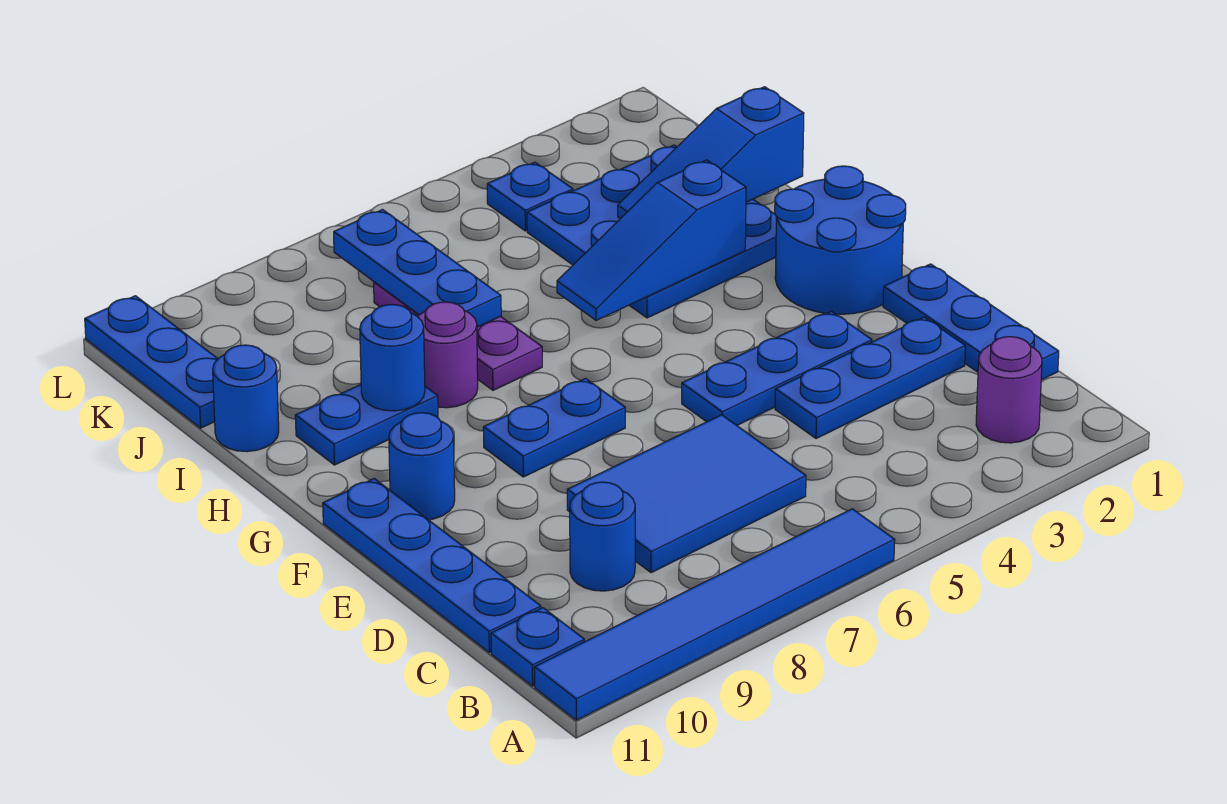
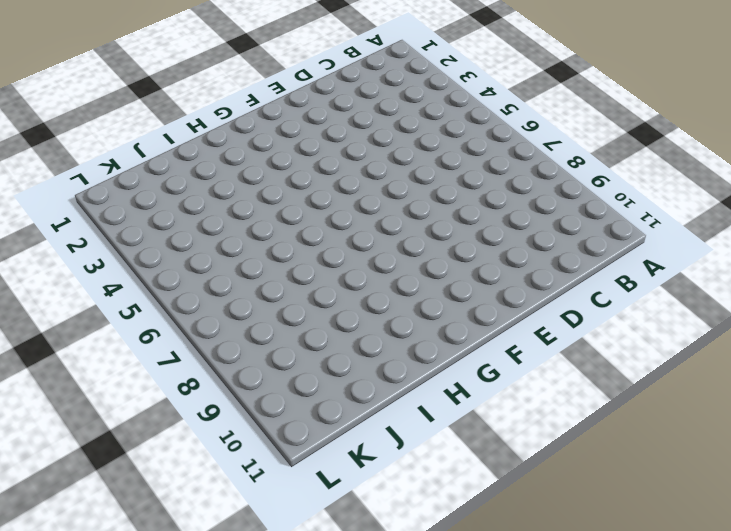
none -> blue tile A6:A11 level 1
none -> purple round brick B2 level 1
none -> blue plate B11 level 1

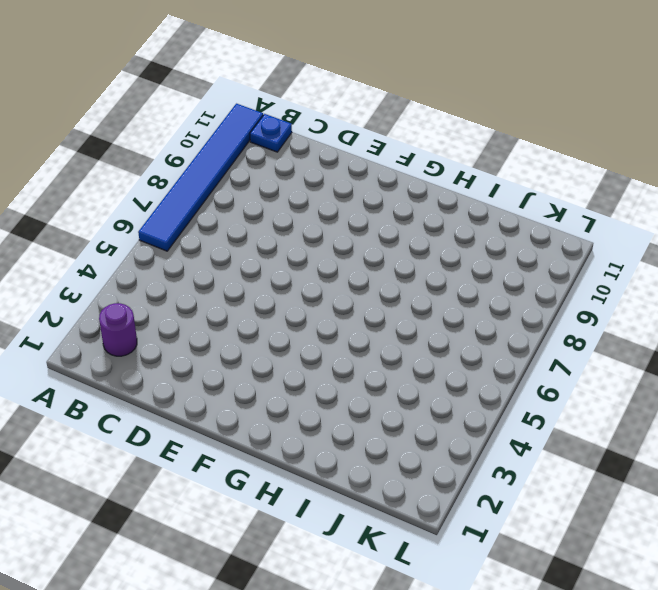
none -> blue plate C1:E1 level 1
none -> blue tile C6:D8 level 1
none -> blue round brick C9 level 1

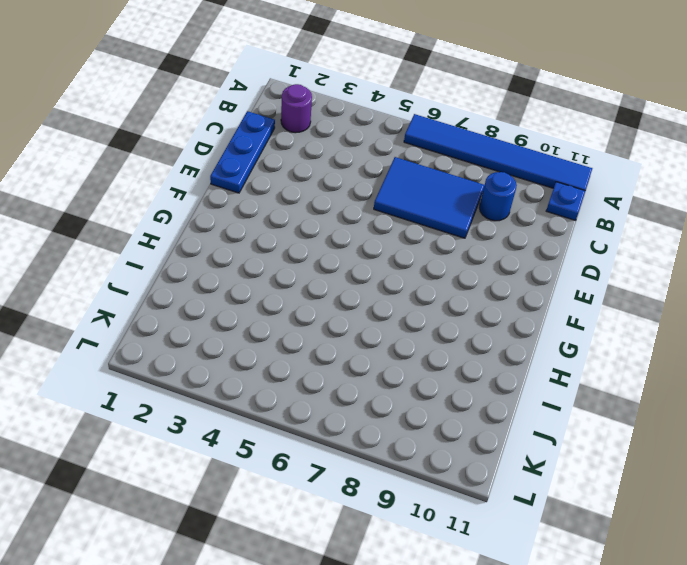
none -> blue plate C11:F11 level 1
none -> blue plate D2:D4 level 1
none -> blue plate E3:E5 level 1

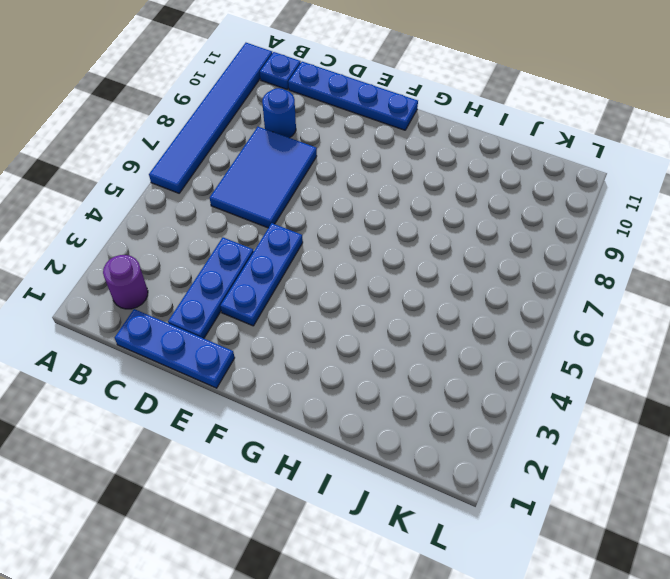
none -> blue round brick F1:G2 level 1
none -> blue plate F7:F8 level 1
none -> blue round brick F10 level 1

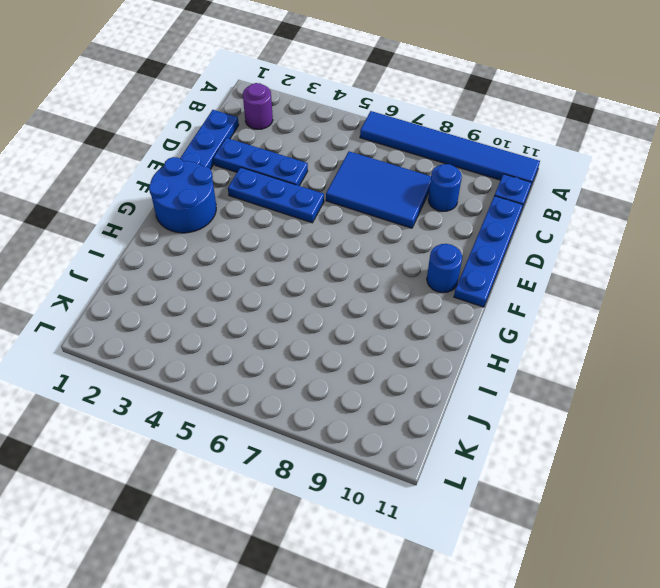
none -> blue plate F7:F8 level 1
none -> blue plate H2:J4 level 1
none -> purple plate H7:J7 level 1

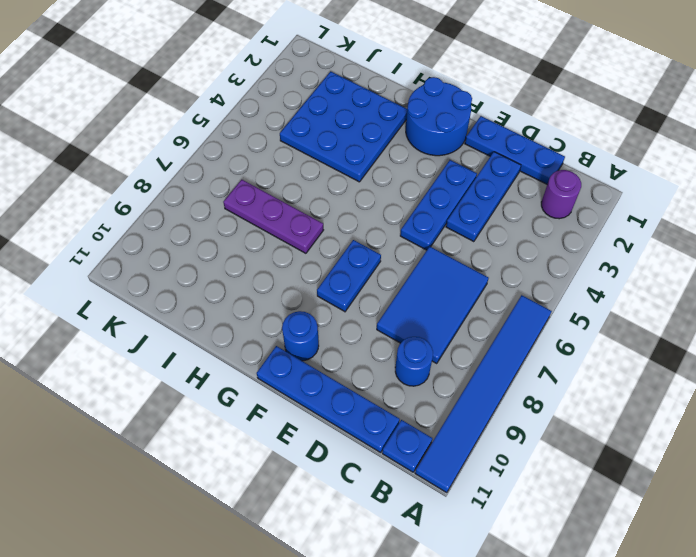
none -> purple round brick H8 level 1
none -> blue plate H9:H10 level 1
none -> blue round brick I11 level 1

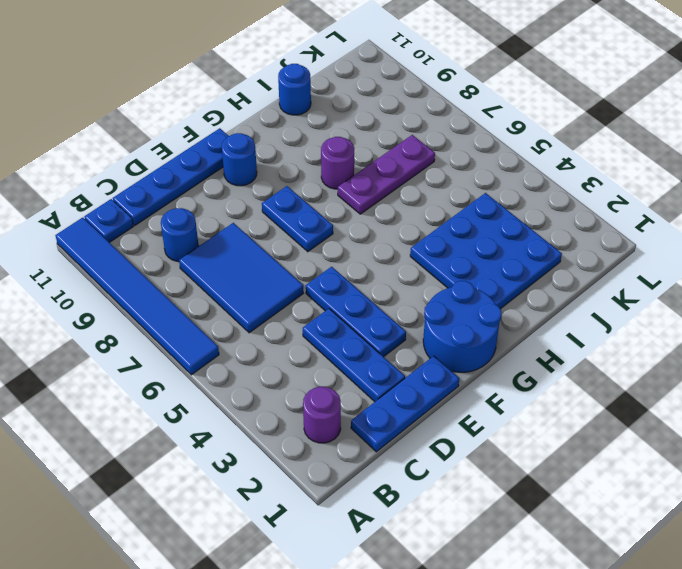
none -> blue plate H9:H10 level 1
none -> blue plate J11:L11 level 1
none -> blue plate K4 level 1

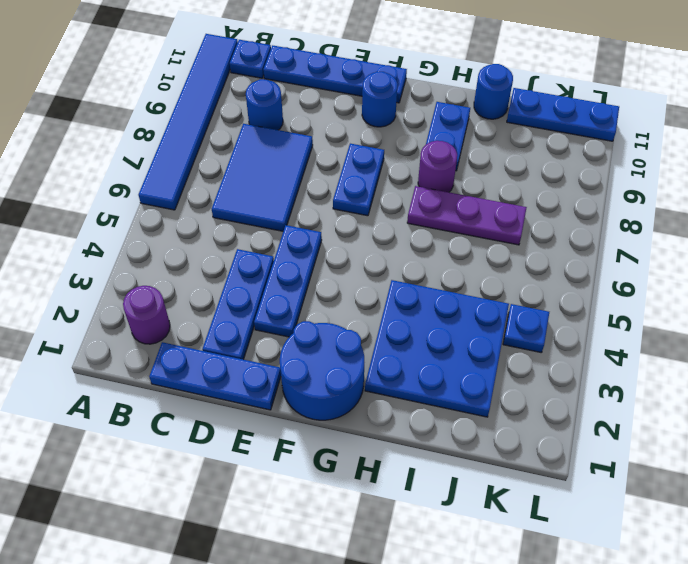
none -> blue slope H3:H5 level 2 top 3
none -> blue round brick H9 level 2
none -> blue slope I1:I3 level 2 top 1

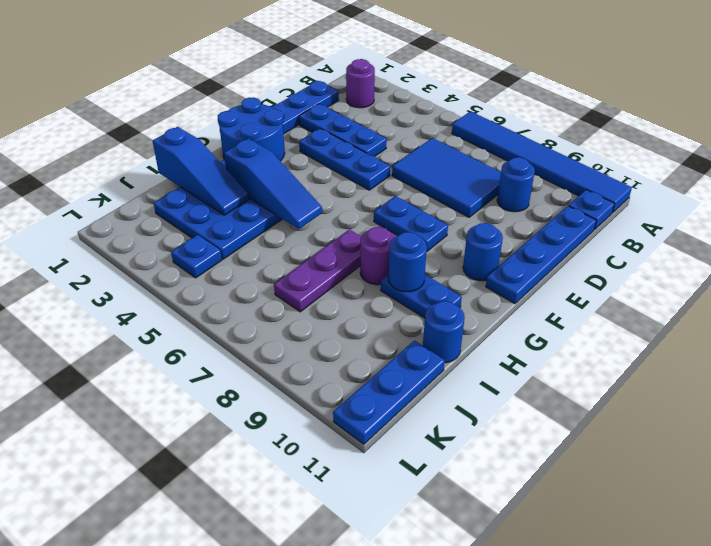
none -> blue plate I7:K7 level 2

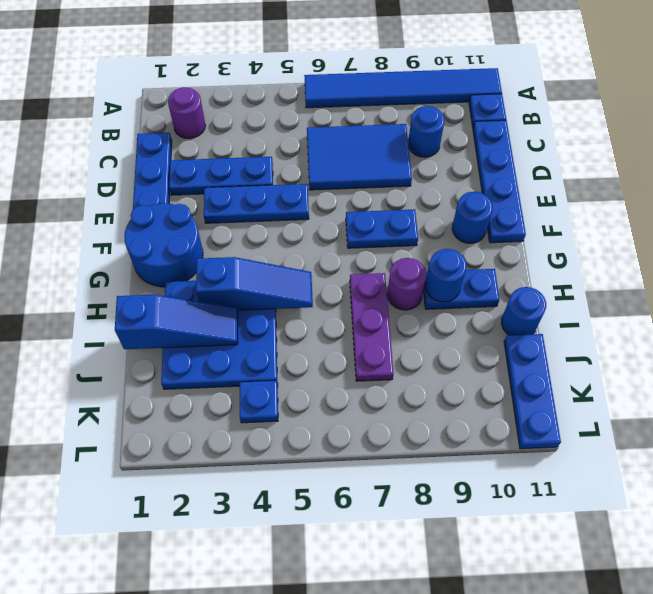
none -> blue plate I7:K7 level 2

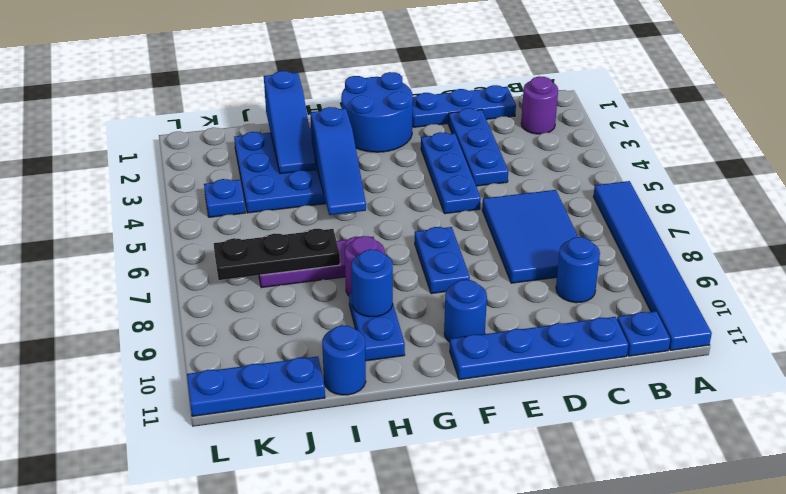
black plate I7:K7 level 2 -> blue plate I7:K7 level 2

